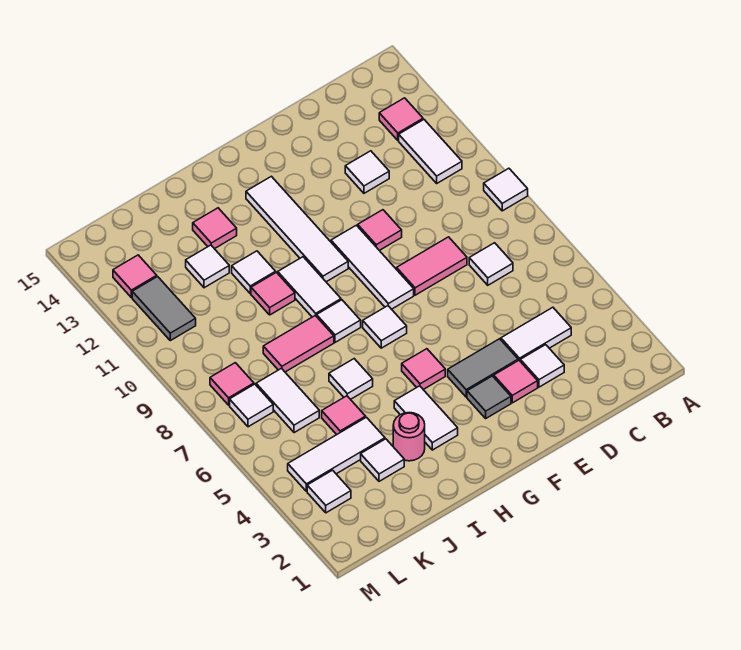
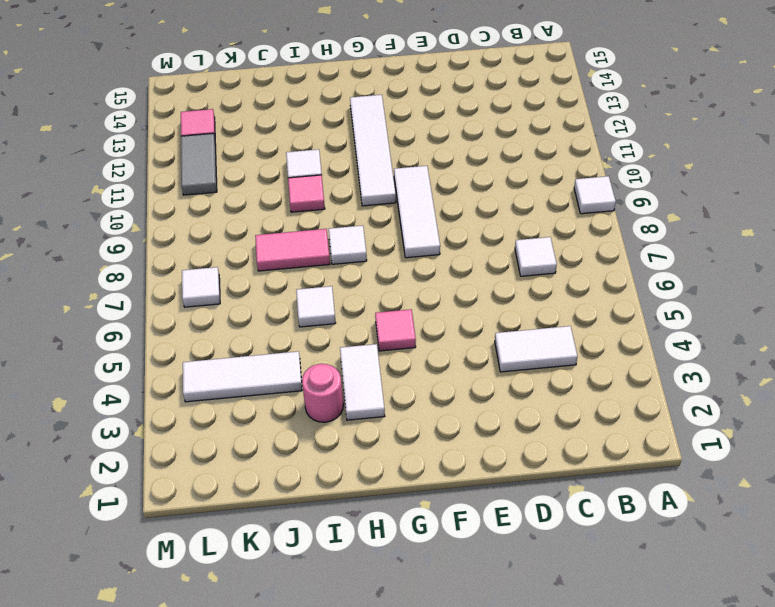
none -> white tile B11:B12 level 1
none -> pink tile B13 level 1
none -> white tile D3 level 1
none -> pink tile D8:E8 level 1

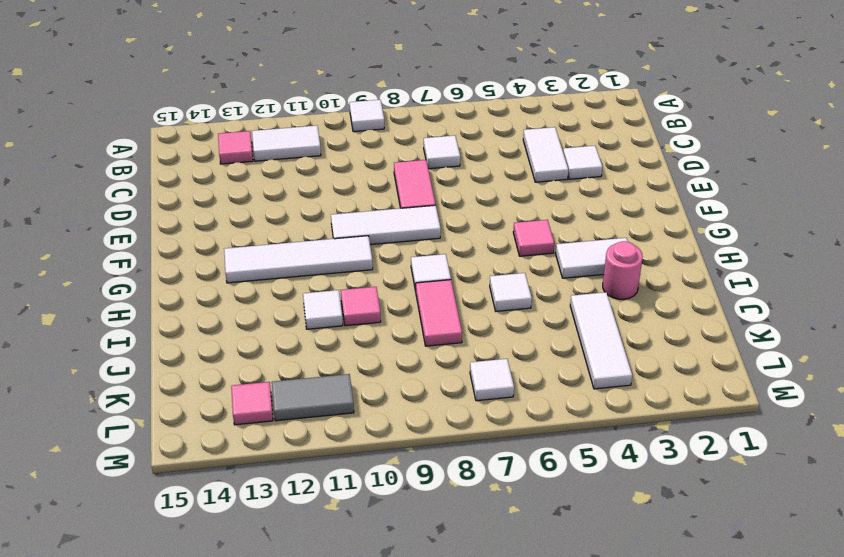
none -> white tile D12 level 1
none -> pink tile E3 level 1
none -> grey tile E4:F4 level 1
none -> pink tile E10 level 1

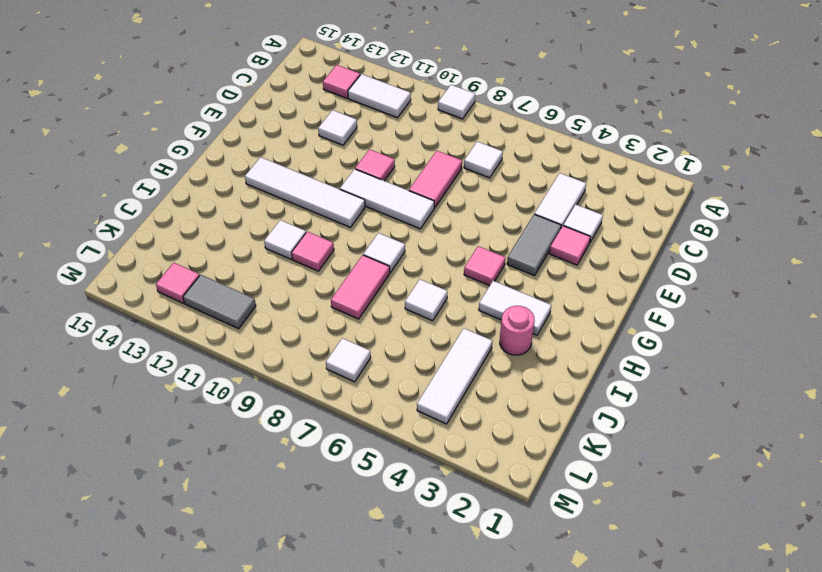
none -> grey tile F3 level 1
none -> white tile G7 level 1
none -> white tile H9:H10 level 1
none -> pink tile I13 level 1

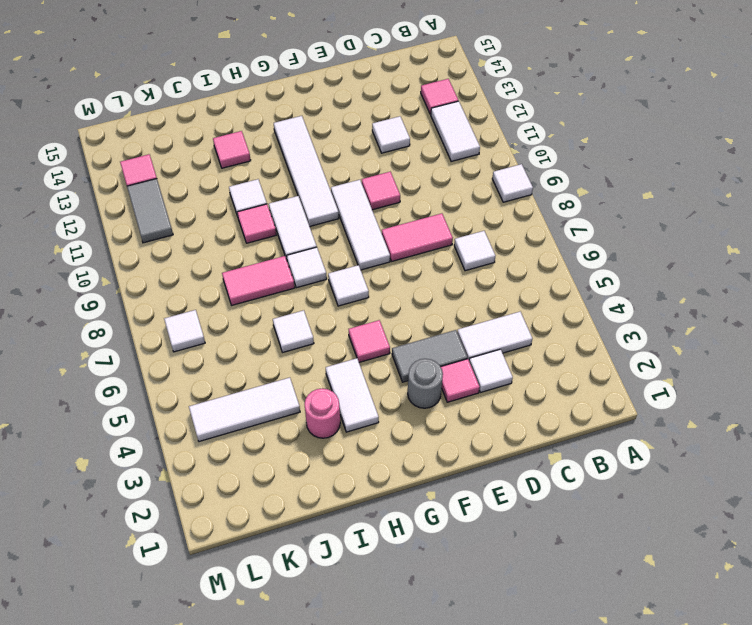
grey round brick F3 level 1 -> grey tile F3 level 1
none -> white tile J3 level 1
none -> pink tile J5 level 1
none -> white tile J12 level 1
none -> white tile K6:K7 level 1

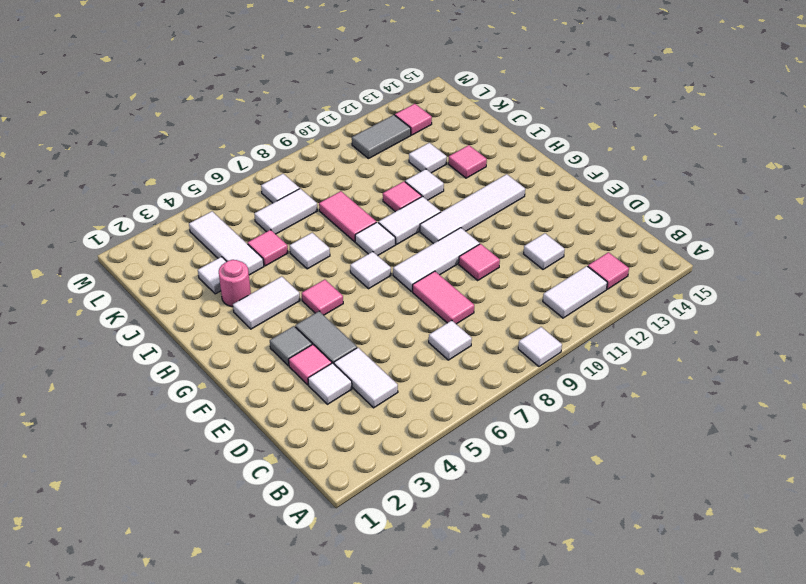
none -> white tile L3 level 1
none -> pink tile L8 level 1

